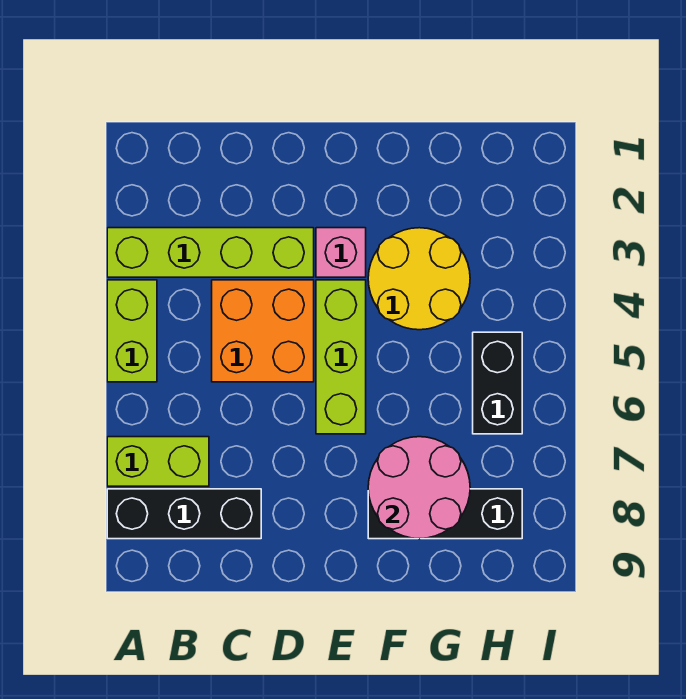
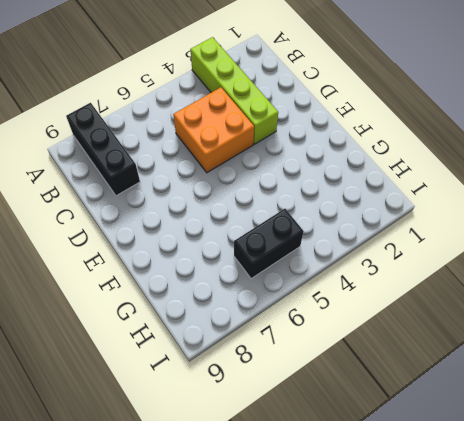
none -> lime brick A4:A5 level 1
none -> lime brick A7:B7 level 1

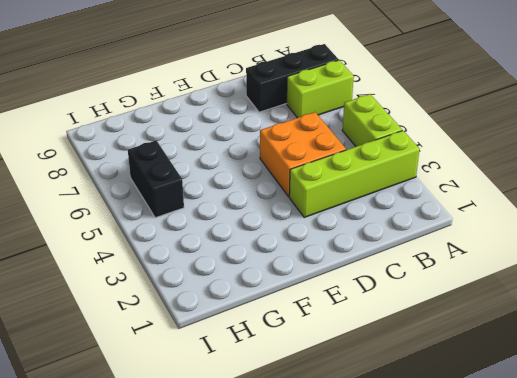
none -> pink brick E3 level 1
none -> lime brick E4:E6 level 1

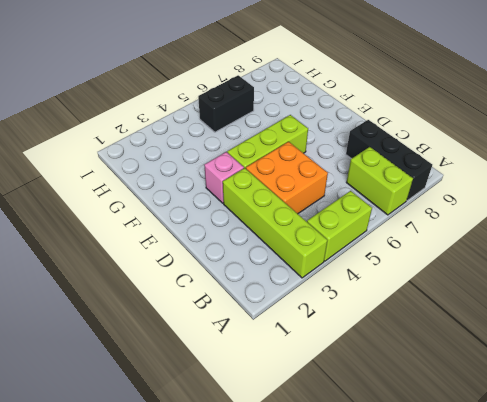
none -> yellow round brick F3:G4 level 1
none -> black brick F8:H8 level 1

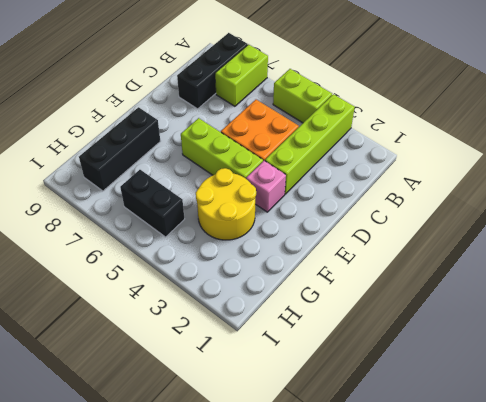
none -> pink round brick F7:G8 level 2

